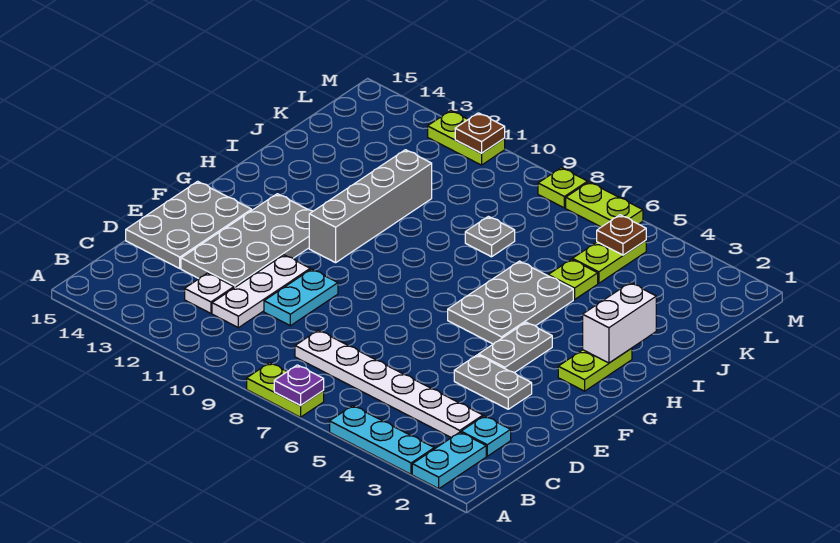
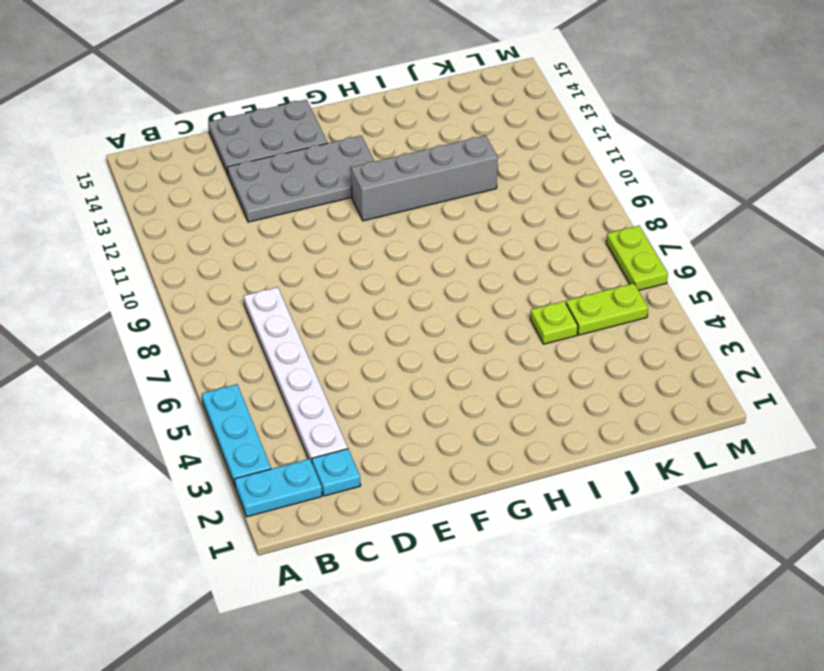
none -> lime plate A7:A8 level 1
none -> white plate C11:E11 level 1
none -> white plate C12 level 1

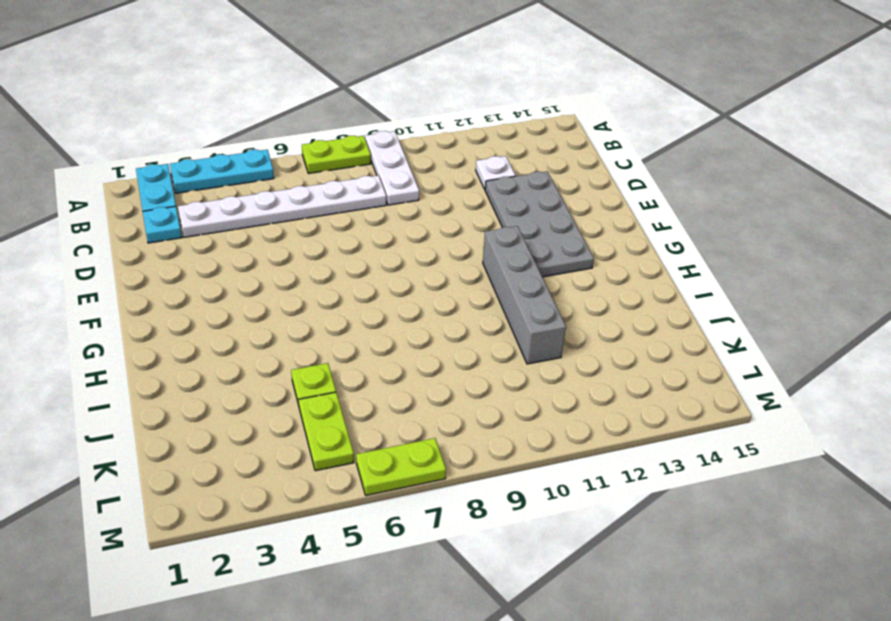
white plate A9:C9 level 1 -> white plate C11:E11 level 1
none -> cyan plate D10:E10 level 1
none -> grey plate D14:F15 level 1
none -> grey plate E3:E4 level 1

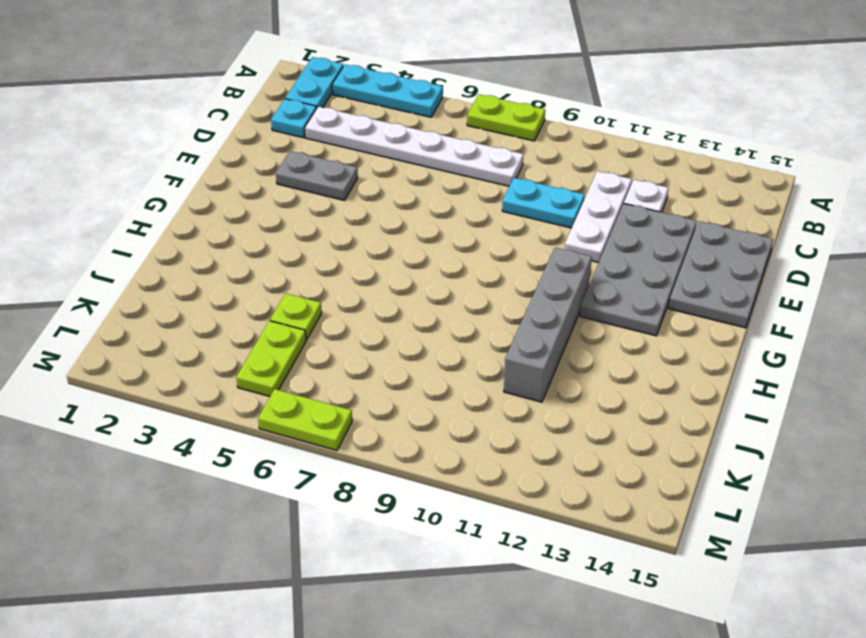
cyan plate D9:D10 level 1 -> cyan plate D10:E10 level 1
none -> grey plate F4:G4 level 1
none -> lime plate G2:H2 level 1
none -> grey plate G5:I6 level 1

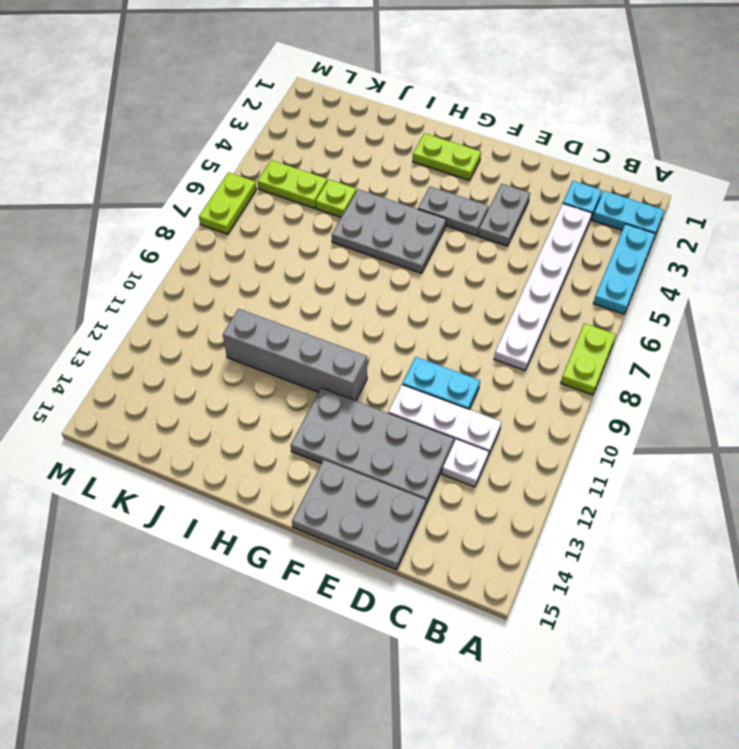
none -> grey plate J8 level 1
none -> lime plate M8 level 1
none -> lime plate M11:M12 level 1

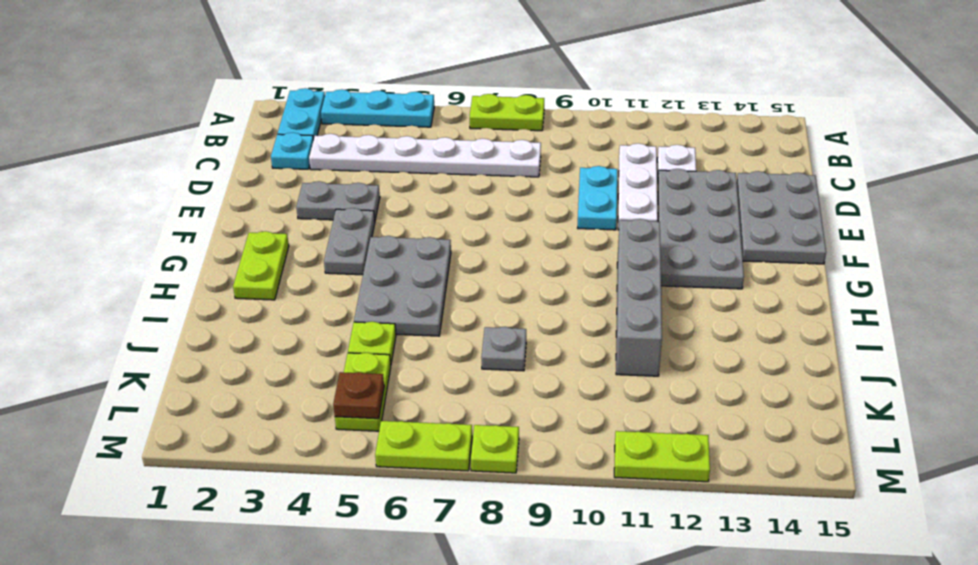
none -> purple plate A7 level 2
none -> white brick H2:I2 level 2
none -> brown plate M11 level 2

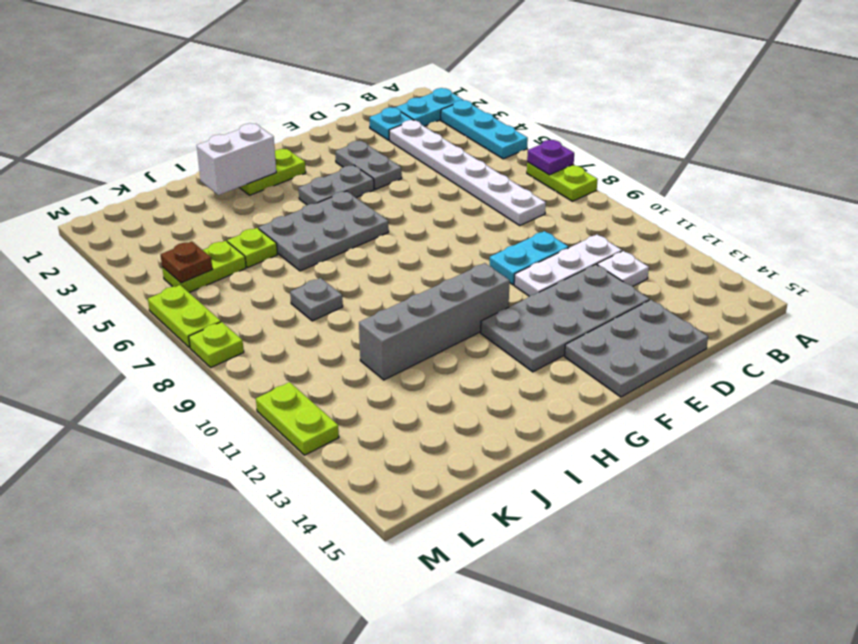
none -> brown plate M11 level 2

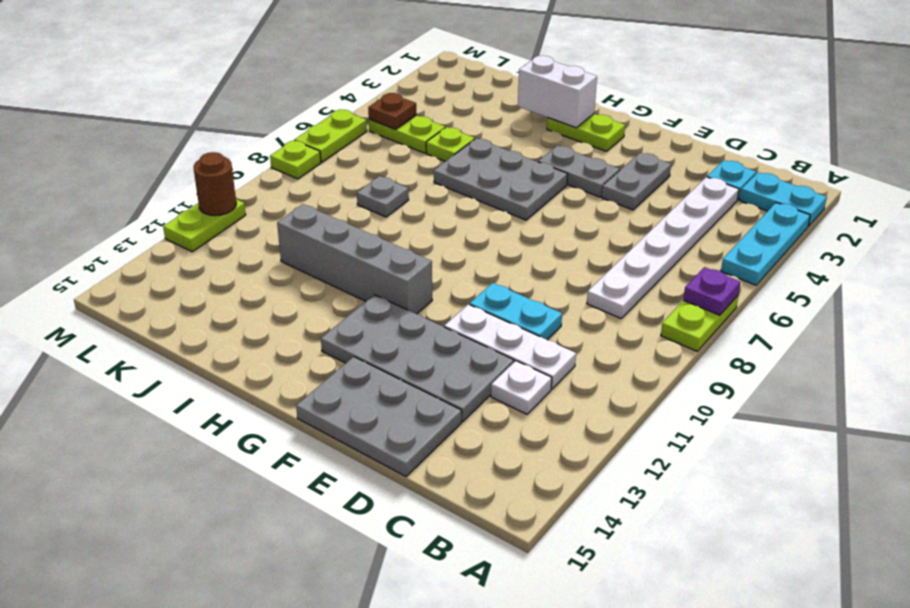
brown round brick M11 level 2 -> brown plate M11 level 2

